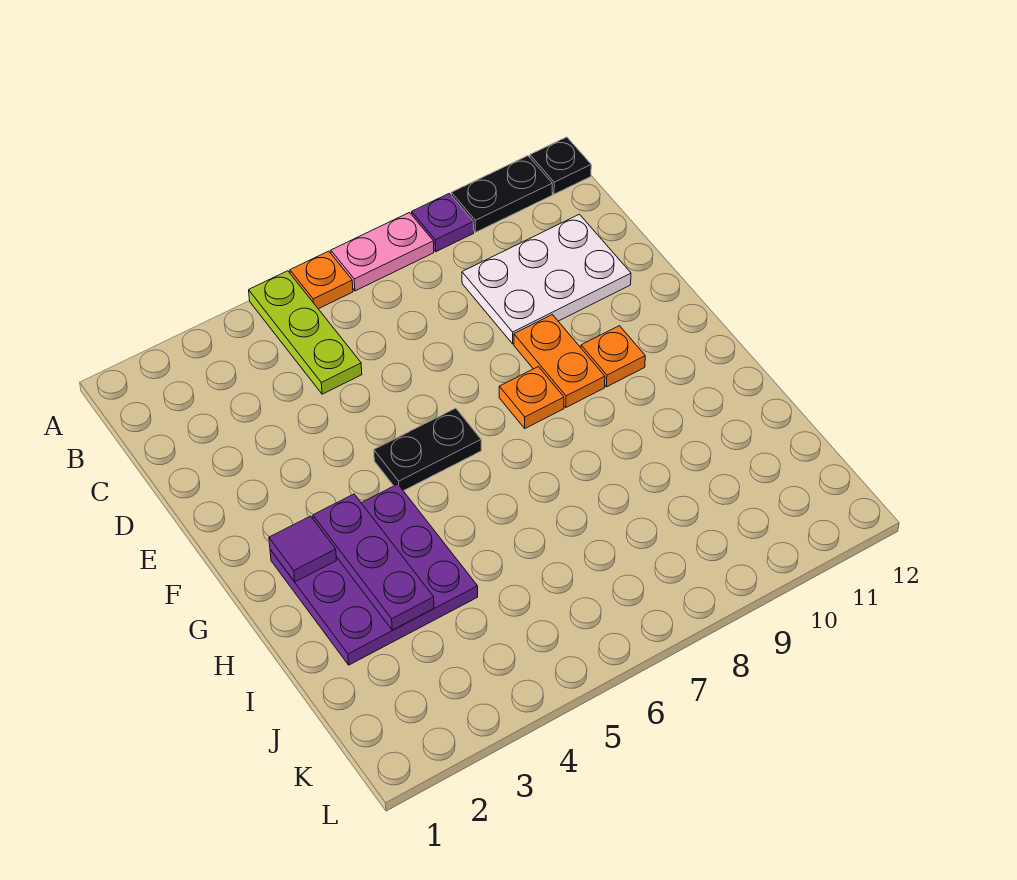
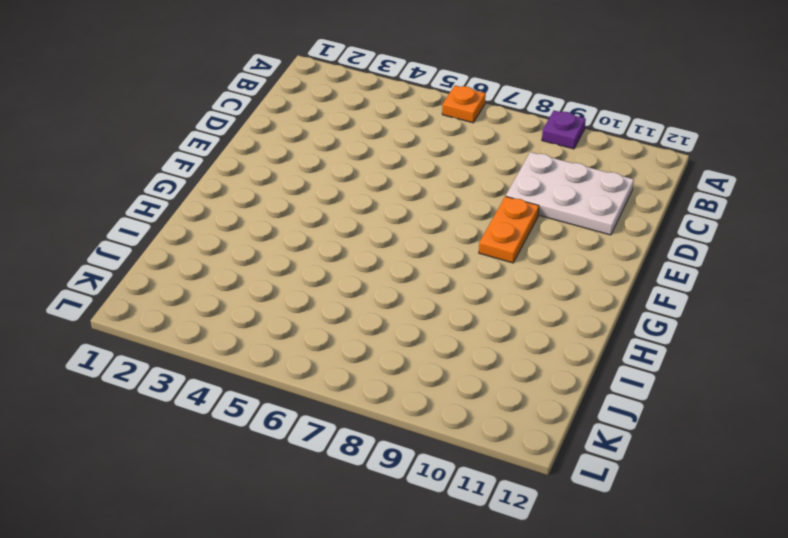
none -> lime plate A5:C5 level 1
none -> pink plate A7:A8 level 1
none -> black plate A10:A11 level 1

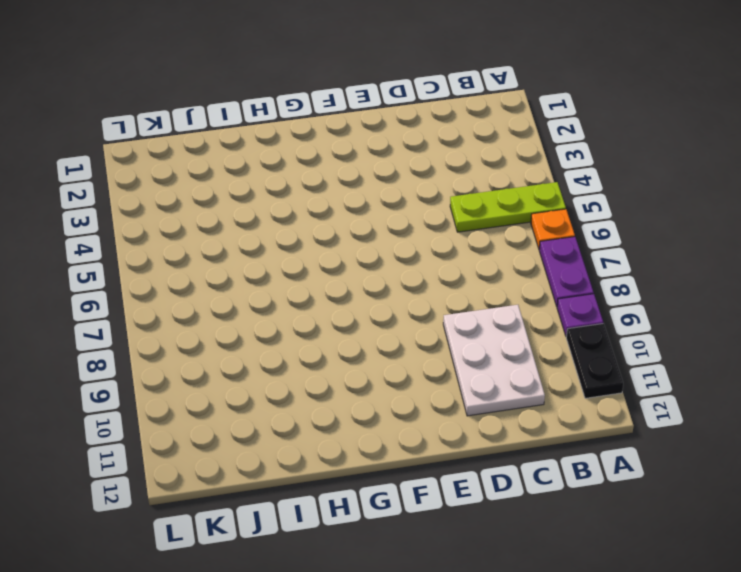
purple plate A7:A8 level 1 -> pink plate A7:A8 level 1
none -> black plate A12 level 1
none -> orange plate E9:F9 level 1
none -> black plate F5:F6 level 1

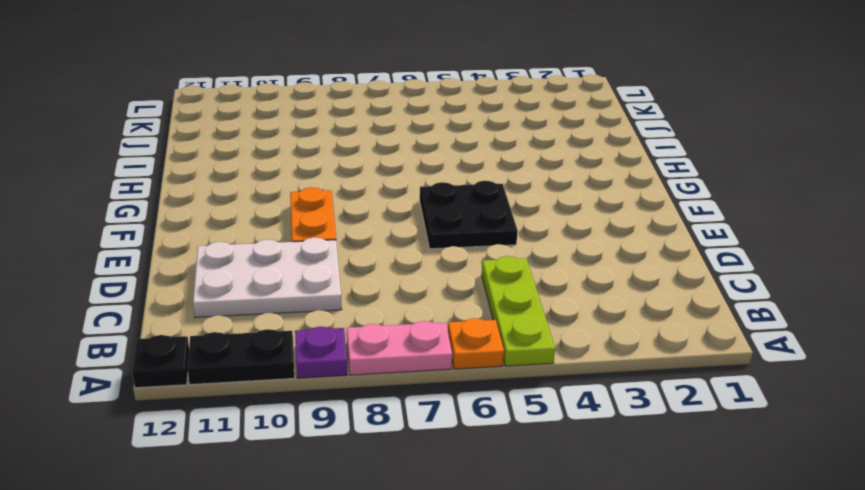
black plate E5:F6 level 1 -> black plate F5:F6 level 1
none -> orange plate F8 level 1
none -> orange plate F10 level 1
none -> purple plate G2:I4 level 1

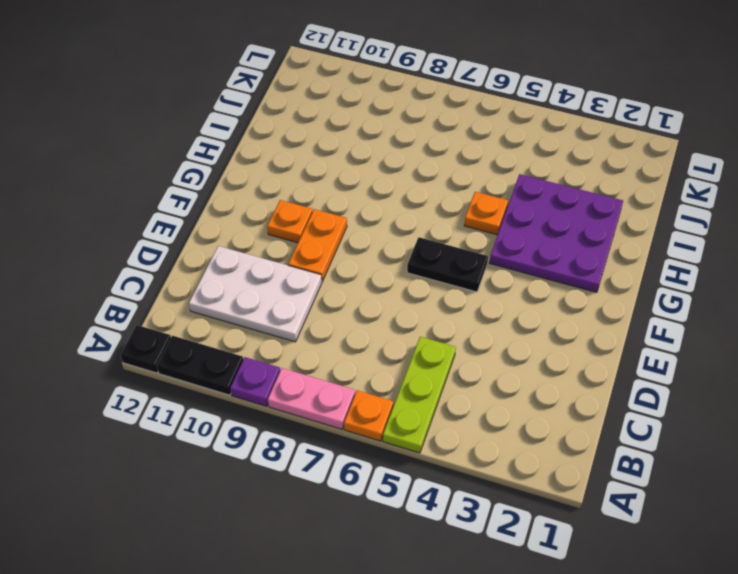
orange plate H5 level 1 -> orange plate F8 level 1
none -> purple tile G2 level 2
none -> purple plate G3:I3 level 2

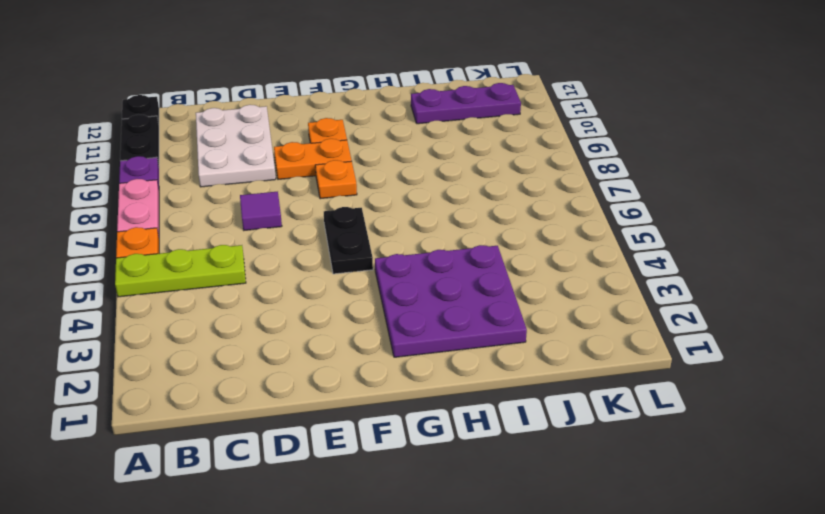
purple tile D7 level 1 -> purple tile G2 level 2
purple plate I11:K11 level 1 -> purple plate G3:I3 level 2

